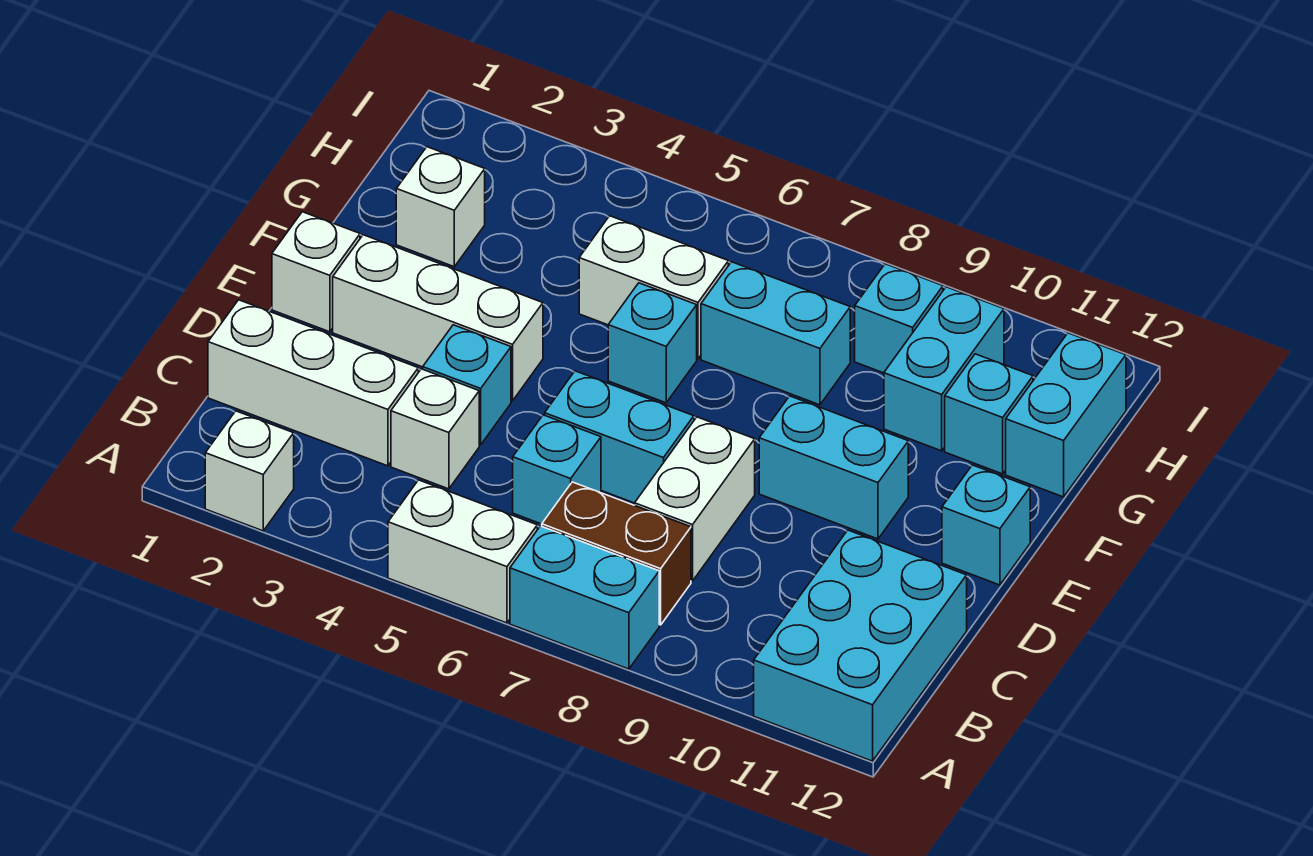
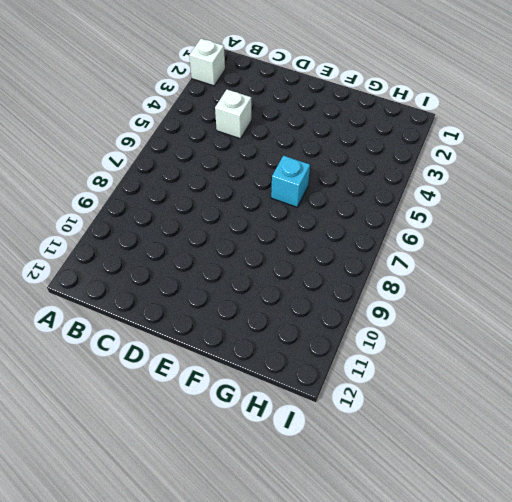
none -> white brick A5:A6 level 1
none -> cyan brick A7:A8 level 1
none -> cyan brick A11:C12 level 1

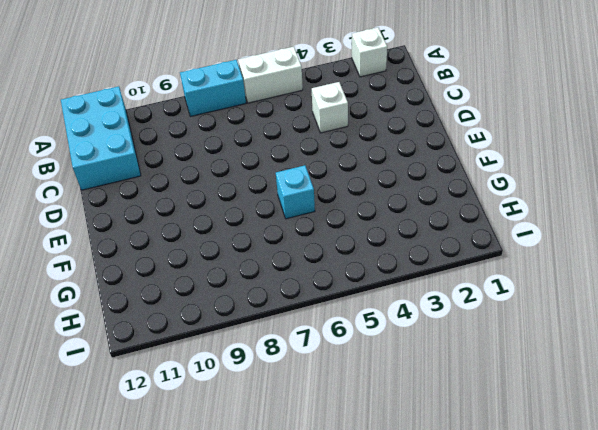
none -> brown brick B7:B8 level 1
none -> white brick C1:C3 level 1
none -> cyan brick C6 level 1

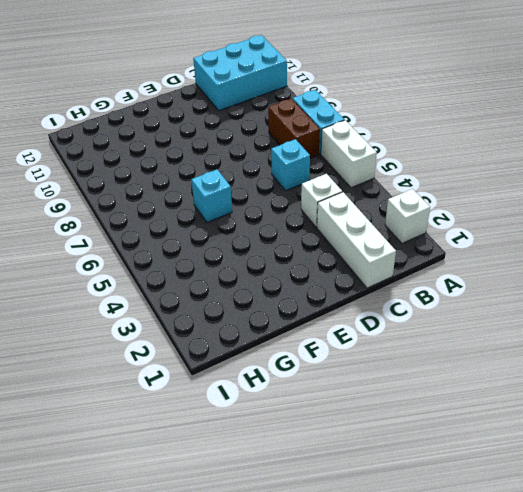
none -> white brick C8:D8 level 1
none -> cyan brick D4 level 1
none -> cyan brick D6:D7 level 1

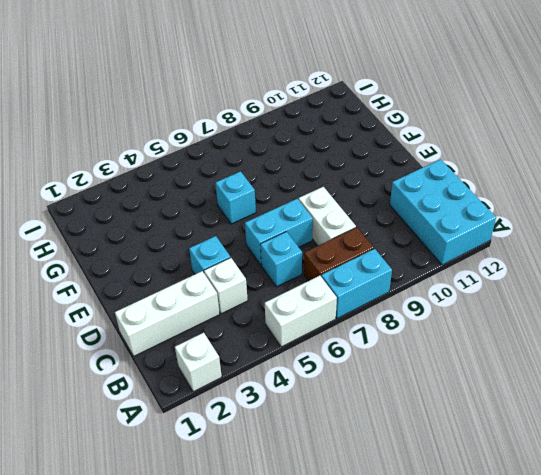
none -> white brick E1 level 1
none -> white brick E2:E4 level 1
none -> cyan brick E9:E10 level 1

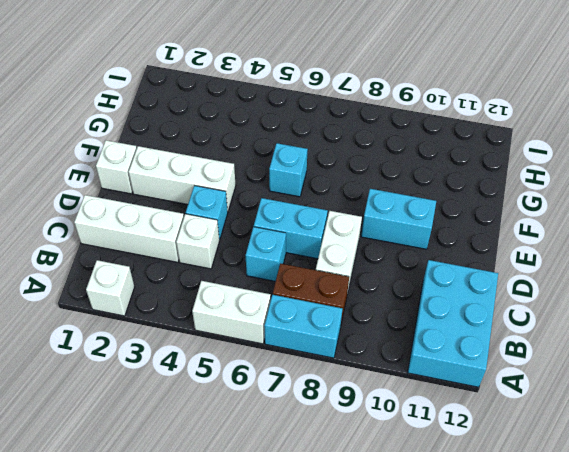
none -> cyan brick E12 level 1
none -> white brick G2 level 1
none -> white brick G5:G6 level 1

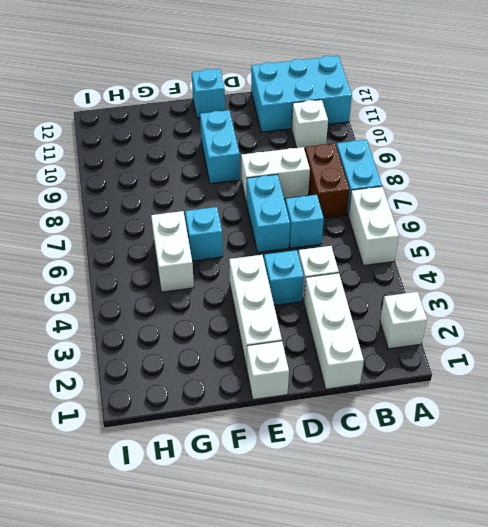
white brick B10 level 1 -> white brick G2 level 1
none -> cyan brick G7:G8 level 1
none -> cyan brick G10:H10 level 1
none -> cyan brick G11 level 1

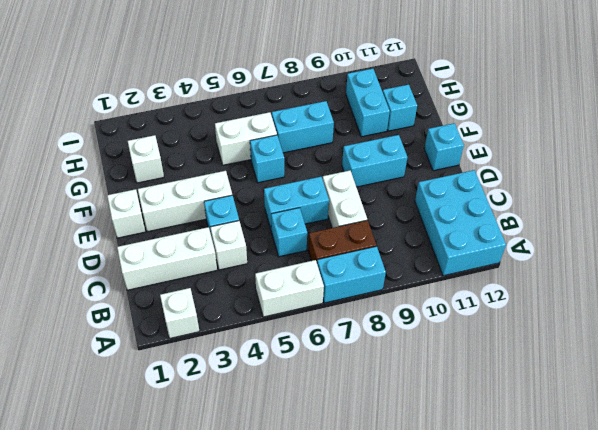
none -> cyan brick G12:H12 level 1
none -> cyan brick H9 level 1

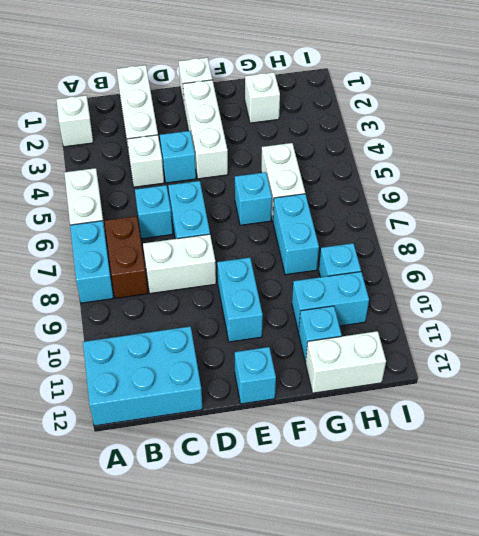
white brick G12:H12 level 1 -> cyan brick G12:H12 level 1

